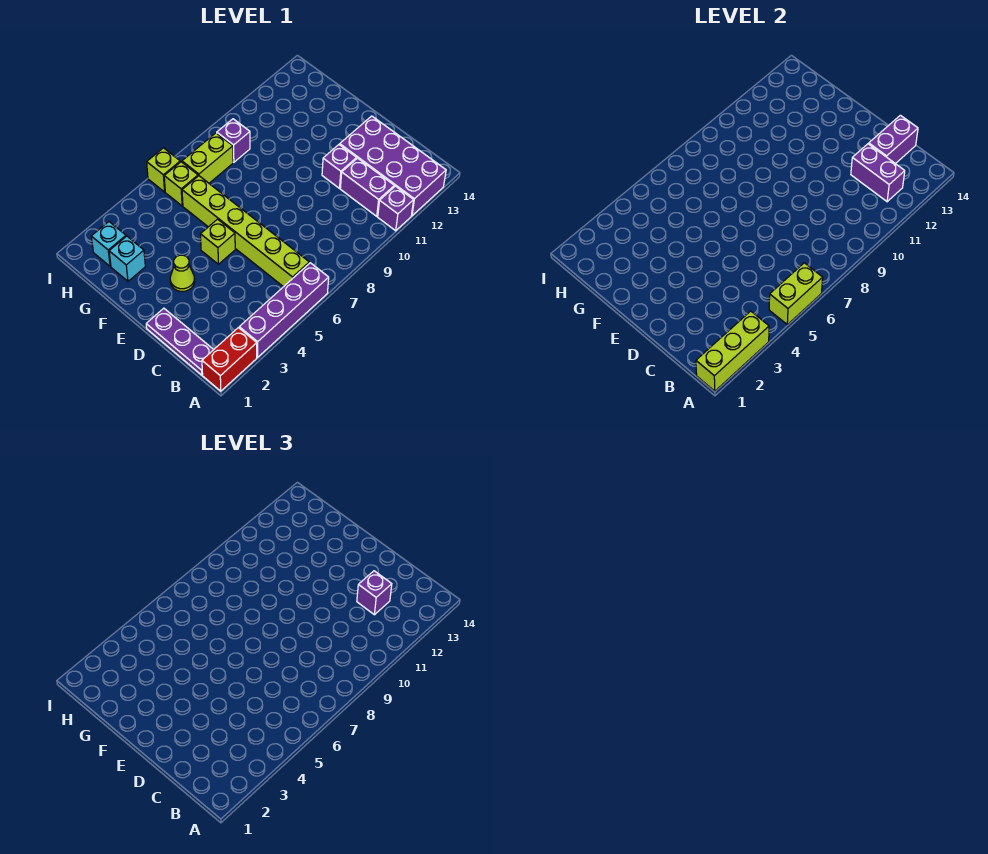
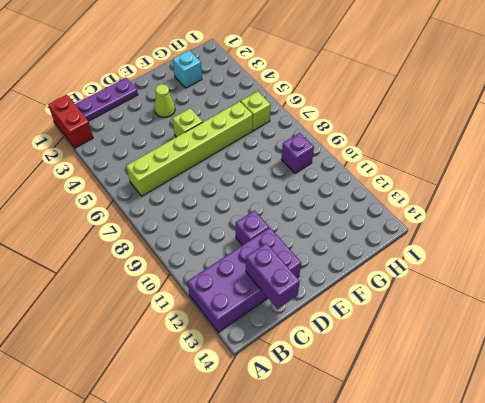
none -> purple brick A3:A6 level 1
none -> purple brick A11 level 1
none -> purple brick B11:C11 level 1

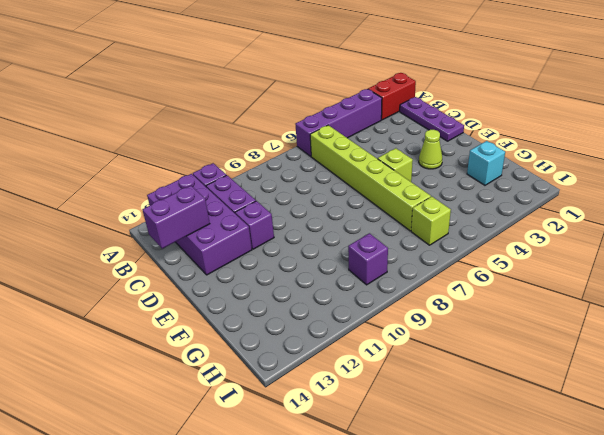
none -> cyan brick H2 level 1
none -> lime brick H7:H8 level 1
none -> lime brick I6 level 1

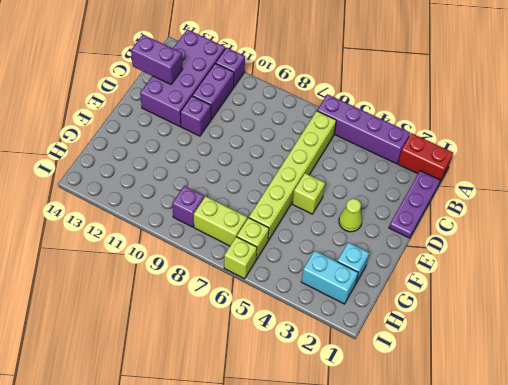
cyan brick H2:H3 level 1 -> cyan brick H2 level 1
none -> lime brick A1:A3 level 2
none -> lime brick A5:A6 level 2
none -> purple brick B12:C12 level 2

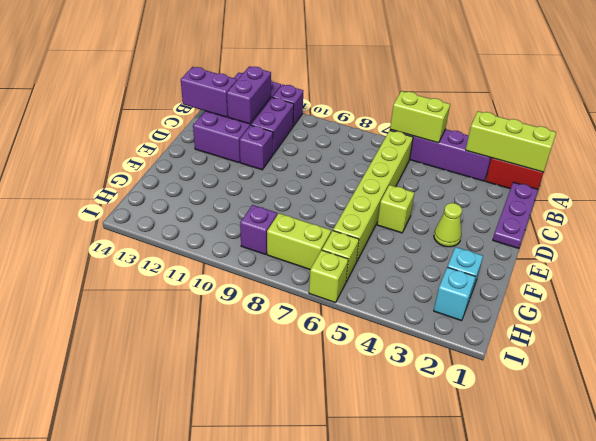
none -> purple brick C12 level 3

